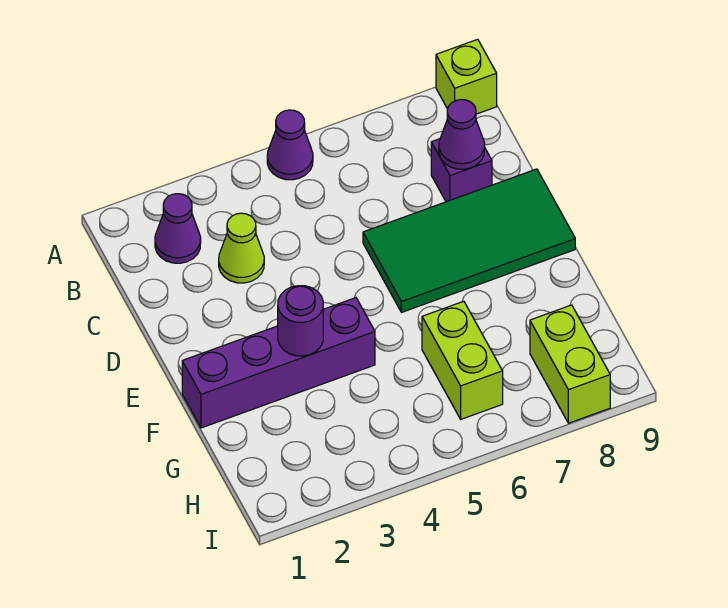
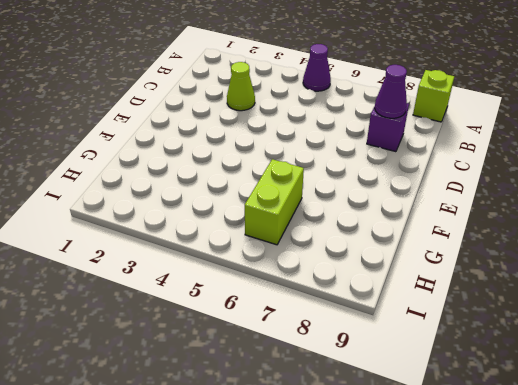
none -> purple cone B2 level 1
none -> green tile D6:E9 level 1

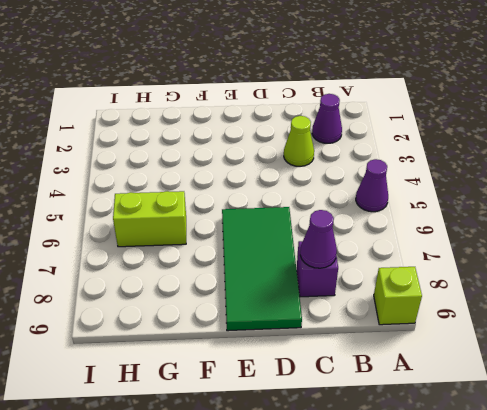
none -> purple brick F1:F4 level 1
none -> lime brick H8:I8 level 1

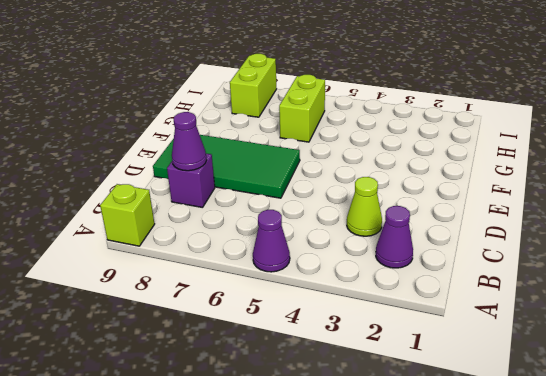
none -> purple brick F1:F4 level 1
none -> purple round brick F3 level 2

